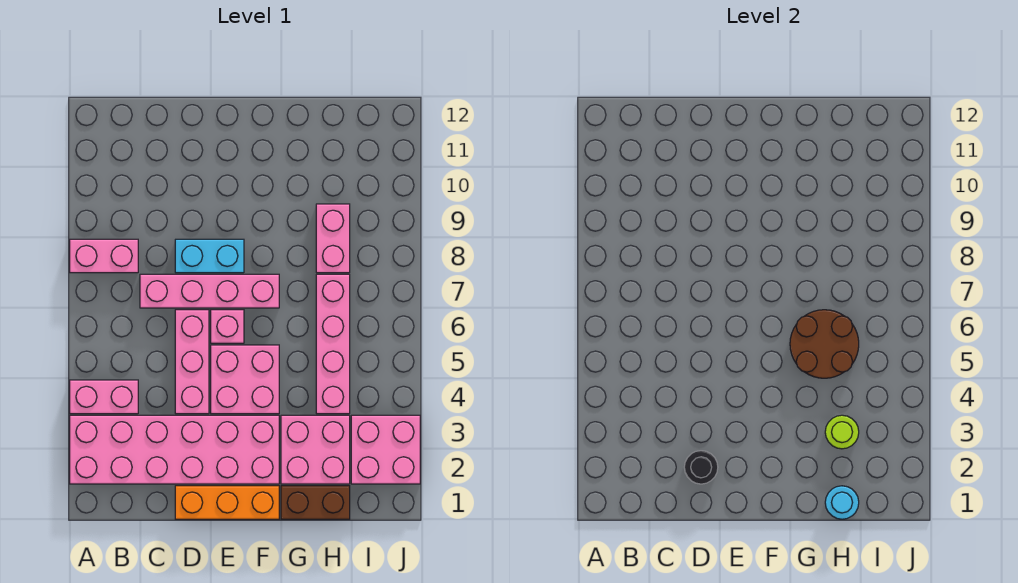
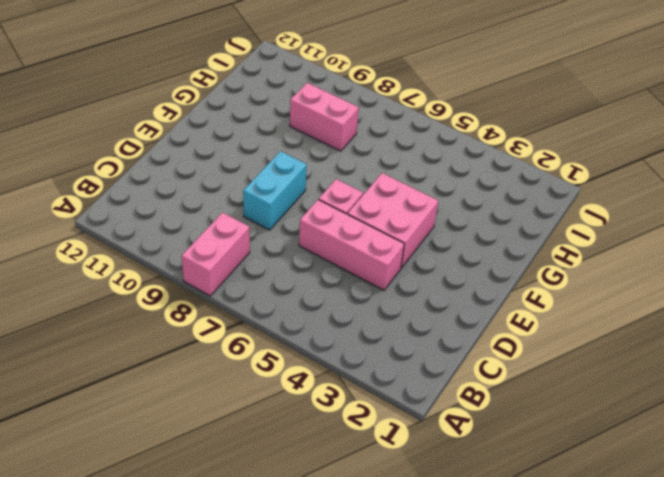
none -> pink brick A2:F3 level 1
none -> pink brick A4:B4 level 1
none -> pink brick C7:F7 level 1

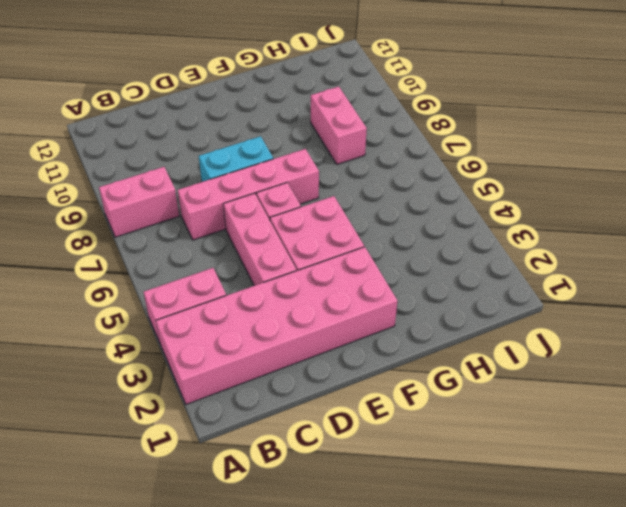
none -> orange brick D1:F1 level 1
none -> brown brick G1:H1 level 1
none -> pink brick G2:H3 level 1

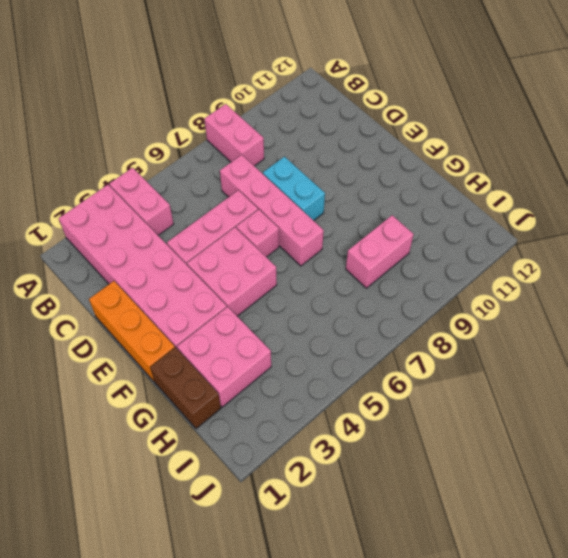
none -> pink brick H4:H7 level 1
none -> pink brick I2:J3 level 1
none -> black round brick D2 level 2

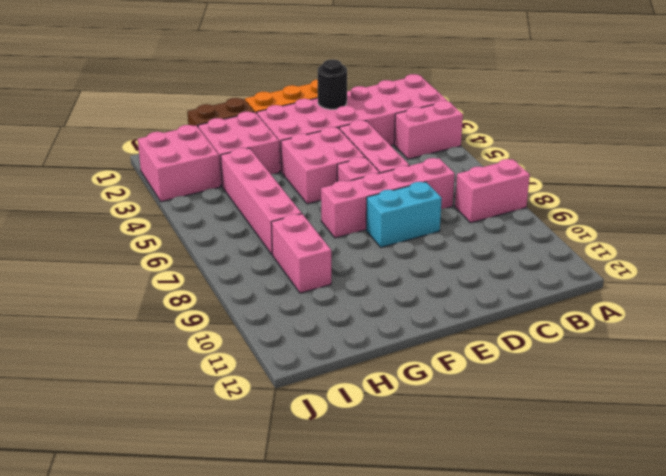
none -> brown round brick G5:H6 level 2
none -> cyan round brick H1 level 2
none -> lime round brick H3 level 2

